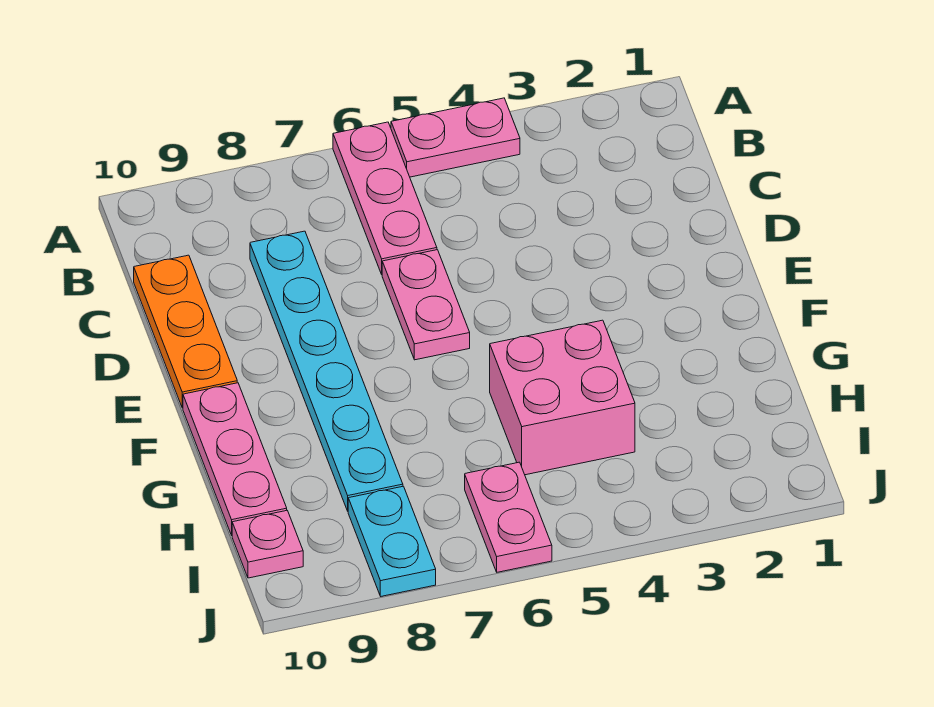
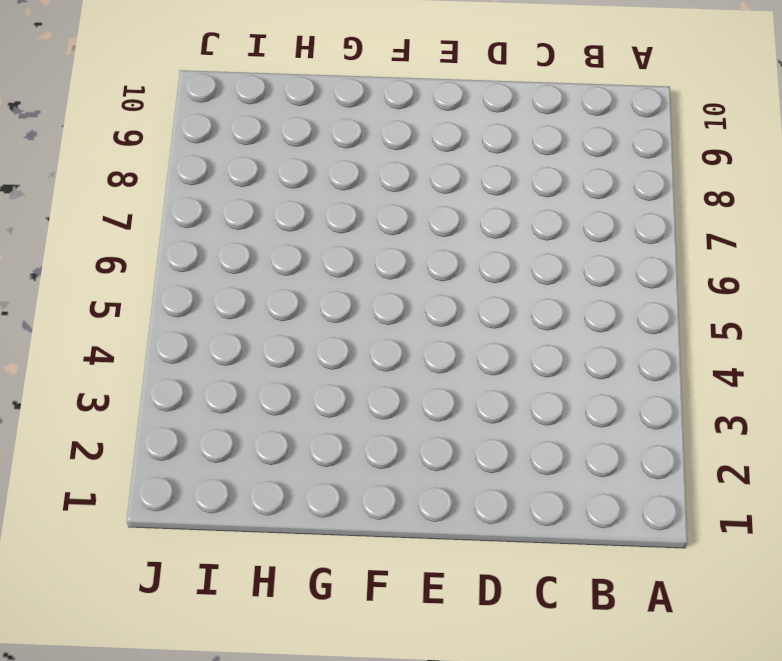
none -> pink plate A4:A5 level 1
none -> pink plate A6:C6 level 1

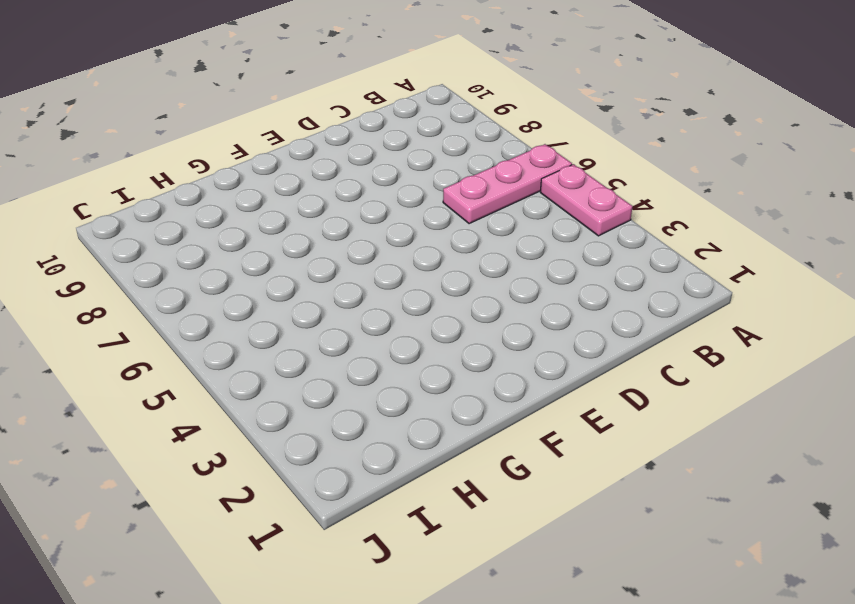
none -> cyan plate C8:H8 level 1
none -> orange plate C10:E10 level 1

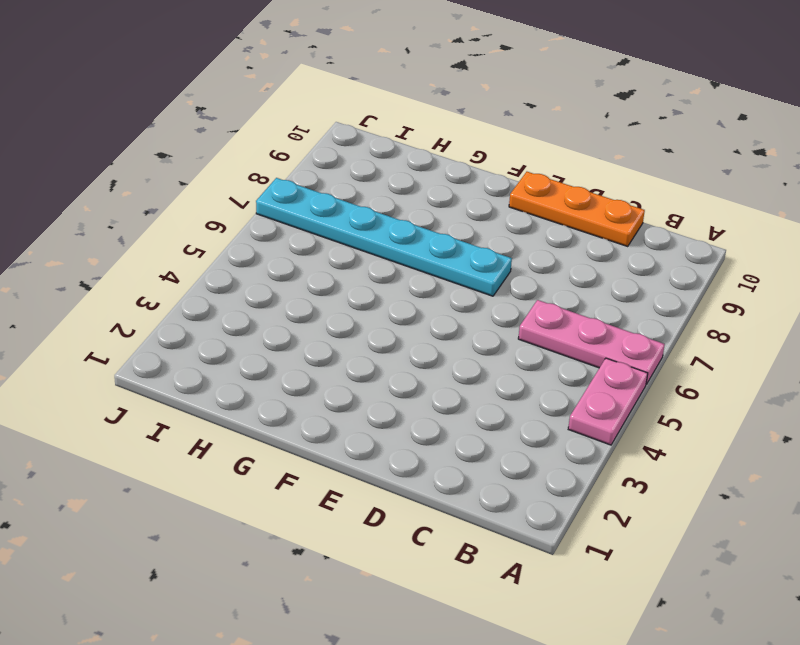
cyan plate E7:J7 level 1 -> cyan plate C8:H8 level 1
none -> pink plate D6:E6 level 1
none -> pink plate F10:H10 level 1

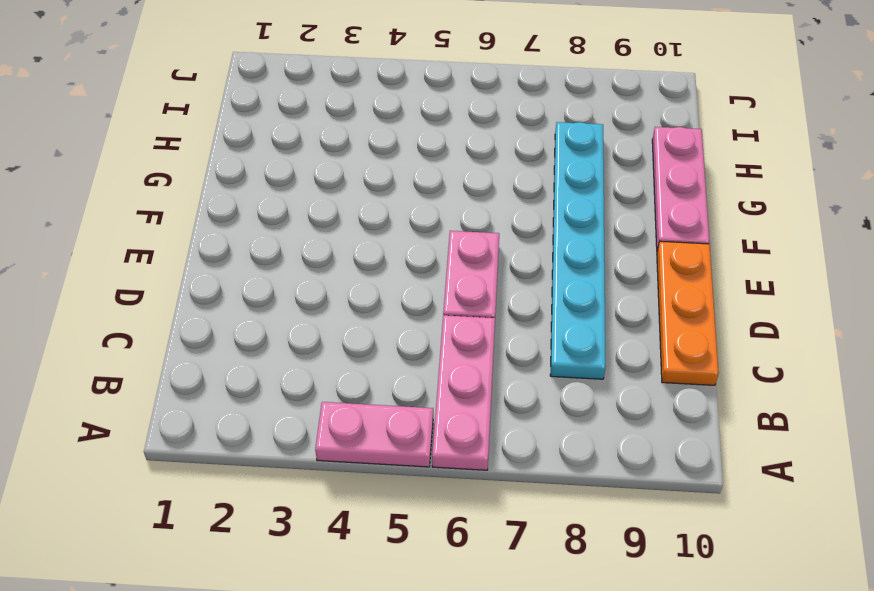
none -> pink brick G4:H5 level 1
none -> pink plate I6:J6 level 1

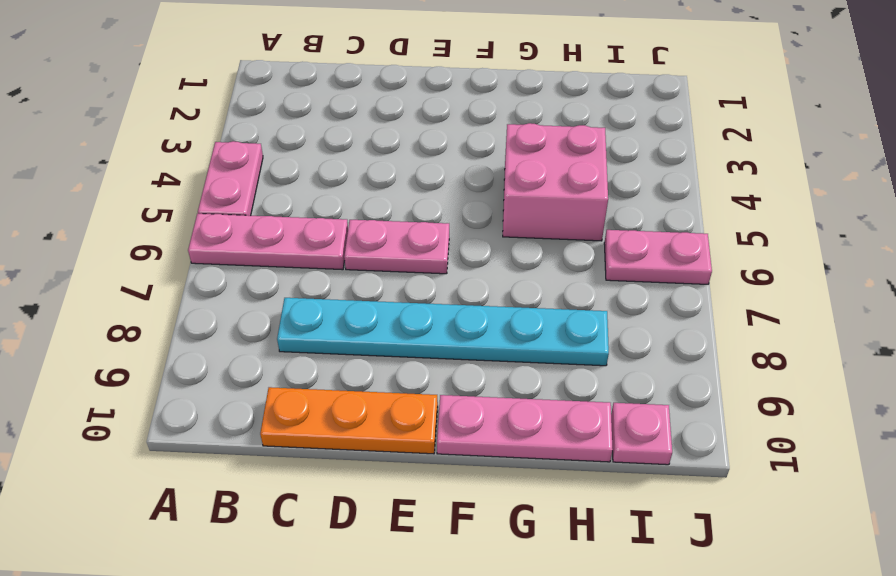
none -> cyan plate I8:J8 level 1

